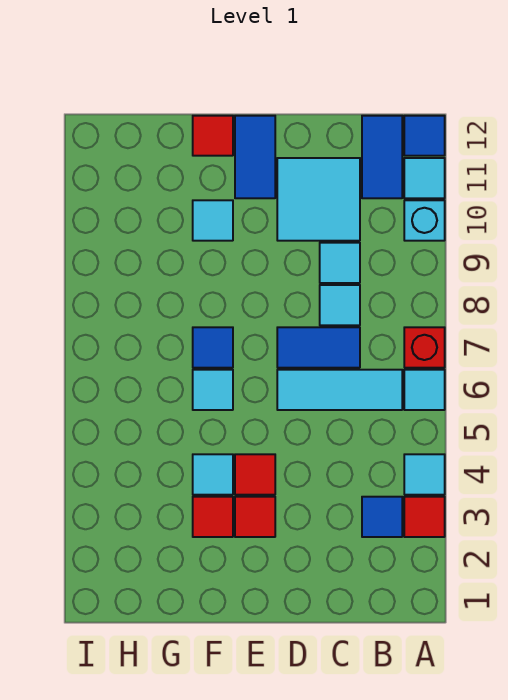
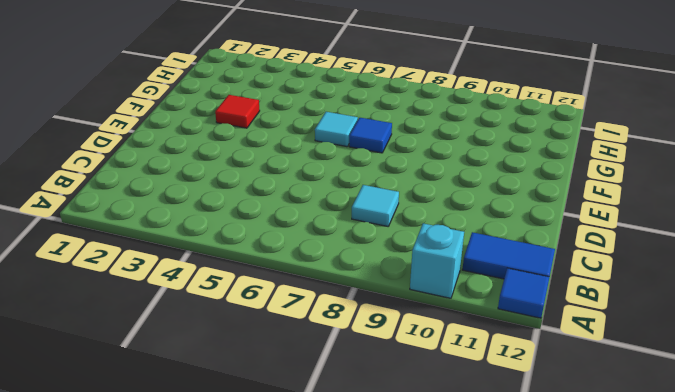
none -> red tile A3 level 1
none -> cyan tile A4 level 1
none -> cyan tile A6 level 1

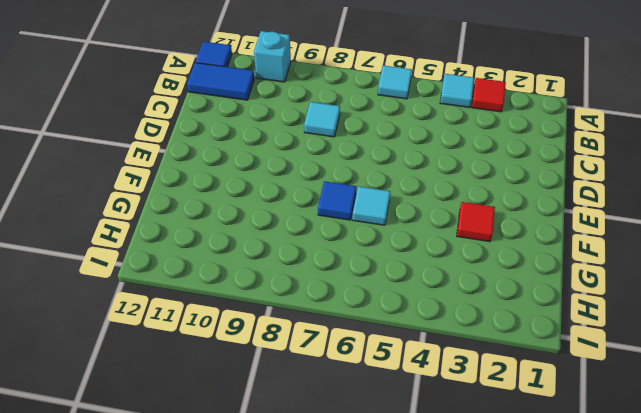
none -> red brick A7 level 1
none -> cyan tile A11 level 1
none -> blue tile B3 level 1

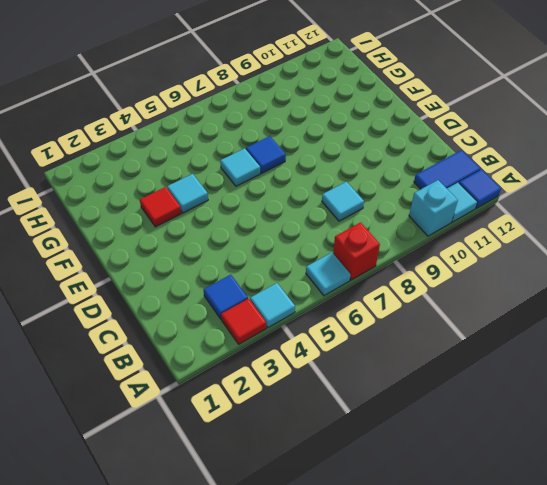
none -> cyan tile B6:D6 level 1
none -> blue tile C7:D7 level 1
none -> cyan tile C9 level 1

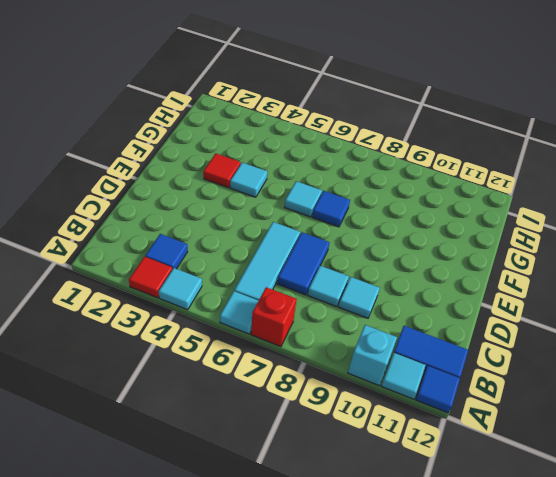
none -> cyan tile C10:D11 level 1
none -> red tile E3 level 1
none -> red tile E4 level 1

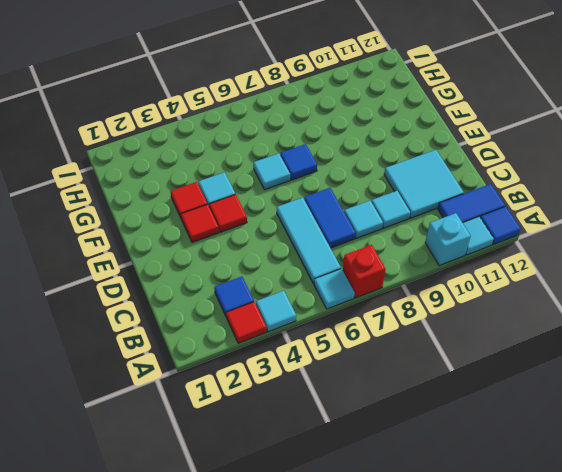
none -> blue tile E11:E12 level 1
none -> cyan tile F10 level 1
none -> red tile F12 level 1

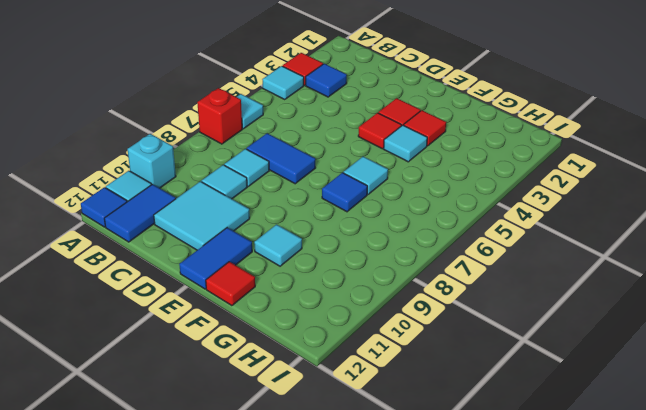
none -> cyan tile B6:D6 level 1

